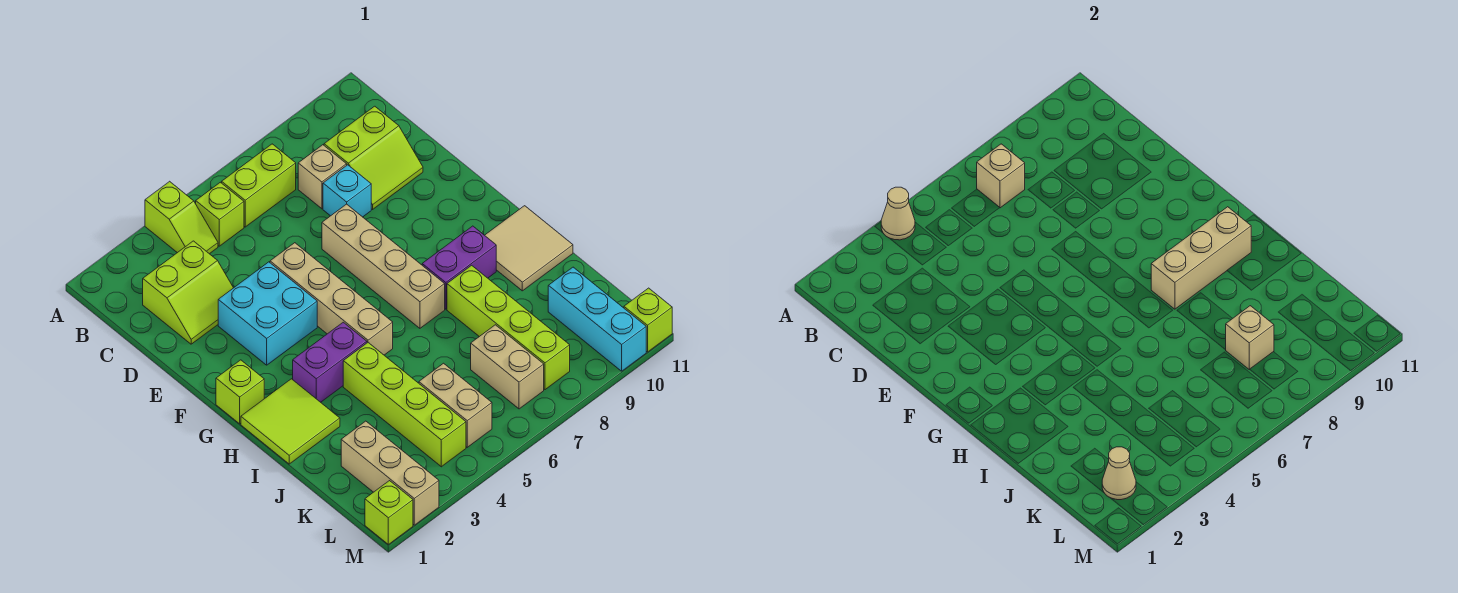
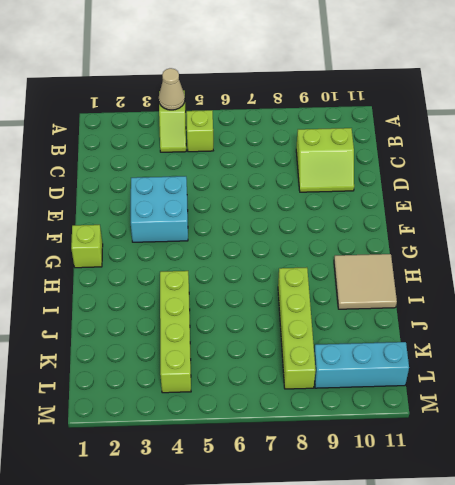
cyan brick L9:L11 level 1 -> cyan brick K10:M10 level 1
none -> lime brick B6:B7 level 1
none -> lime slope C2:D3 level 1 top C
none -> tan brick C8 level 1

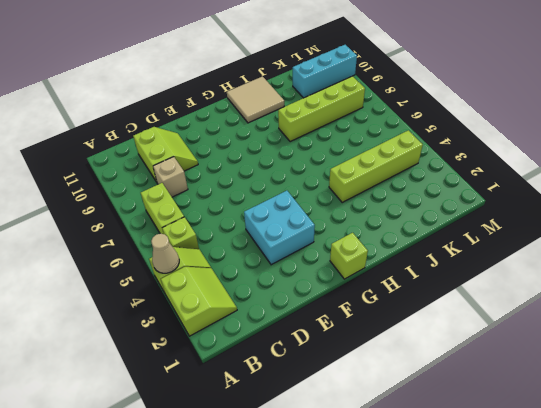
lime slope A2:B3 level 1 top A -> lime slope C2:D3 level 1 top C
none -> cyan brick D8 level 1
none -> tan brick E5:H5 level 1
none -> tan brick E7:H7 level 1

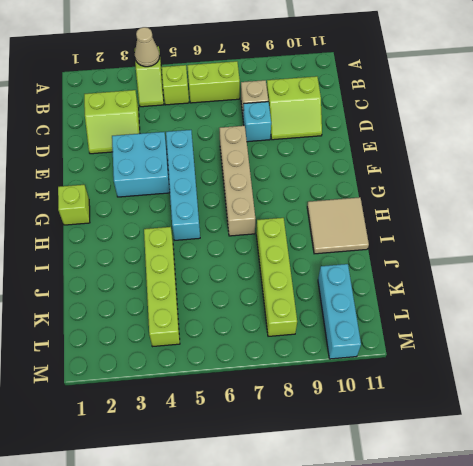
cyan brick E5:H5 level 1 -> tan brick E5:H5 level 1
none -> lime tile H1:I2 level 1
none -> purple brick H3:H4 level 1
none -> purple brick H8:H9 level 1

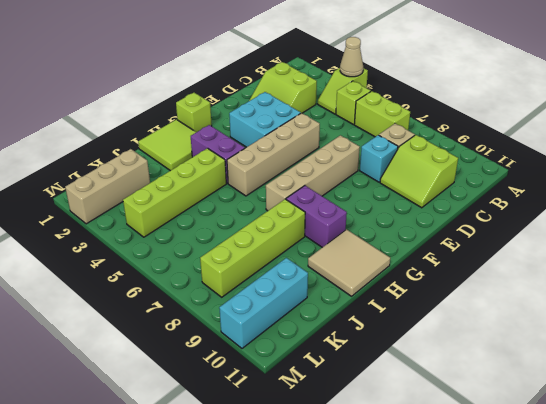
none -> tan brick K5:L5 level 1
none -> tan brick K7:L7 level 1
none -> lime brick M1 level 1

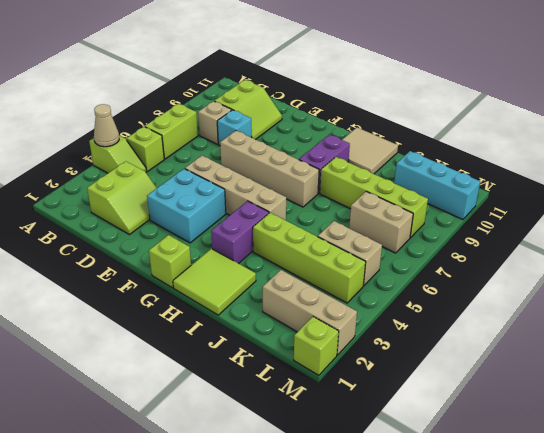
none -> lime brick M11 level 1
none -> tan brick B7 level 2
none -> tan brick H8:H10 level 2

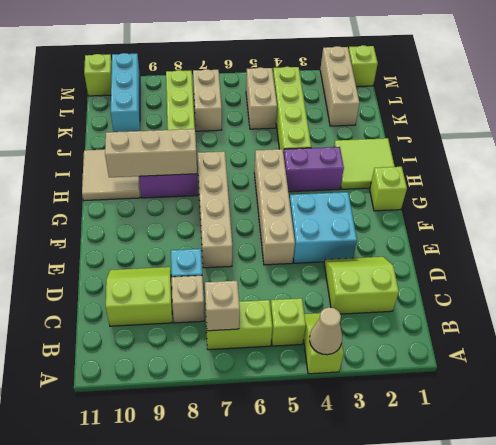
none -> tan brick K8 level 2
none -> tan cone L2 level 2

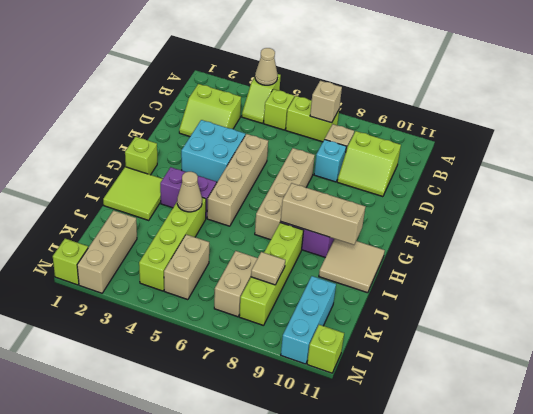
tan cone I4 level 2 -> tan cone L2 level 2
tan tile K8 level 2 -> tan brick K8 level 2

